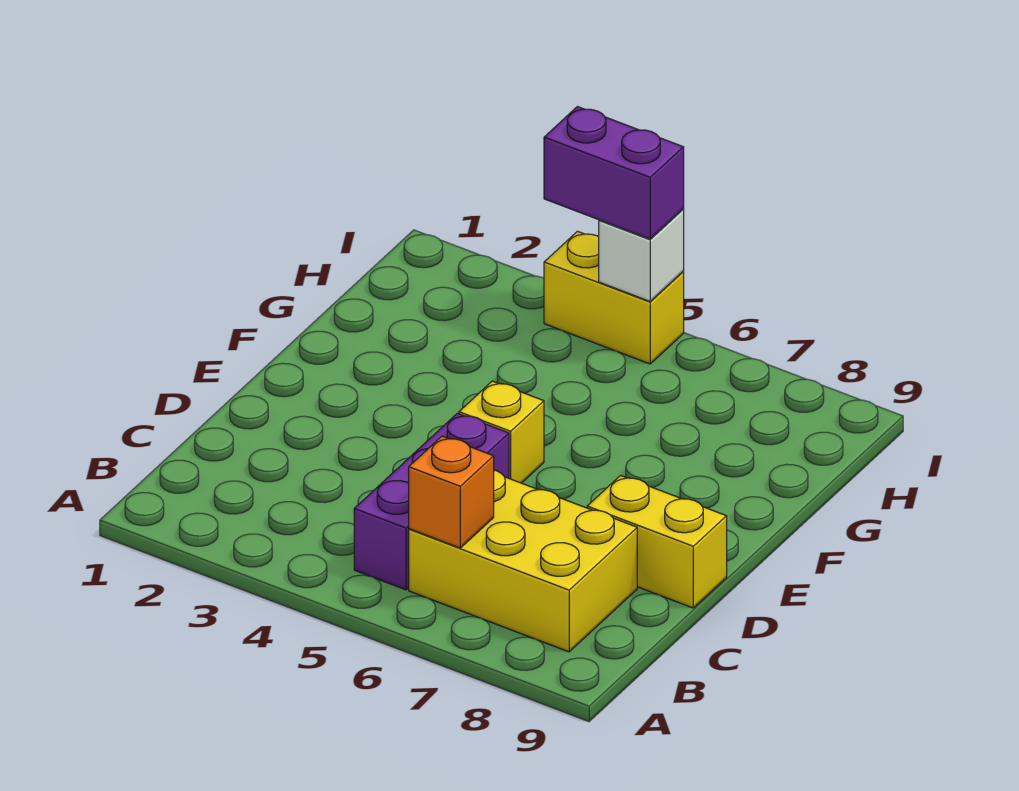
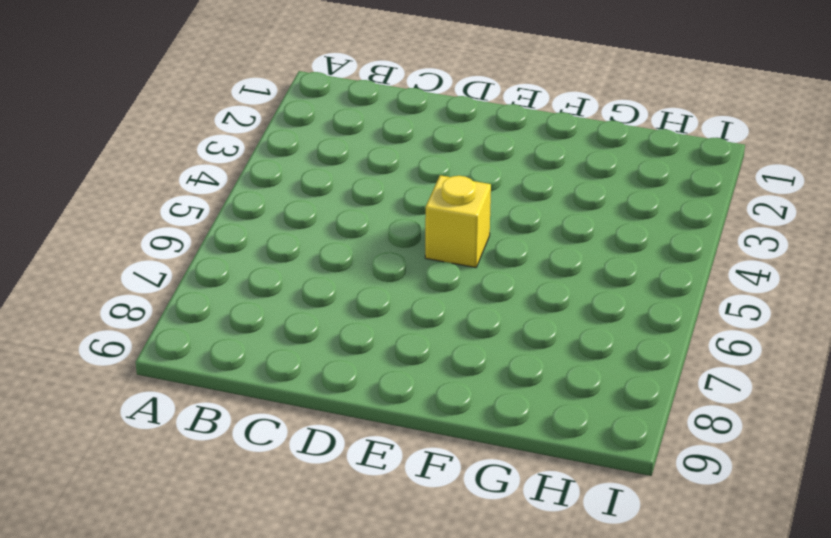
none -> purple brick B5:D5 level 1
none -> yellow brick B6:C8 level 1

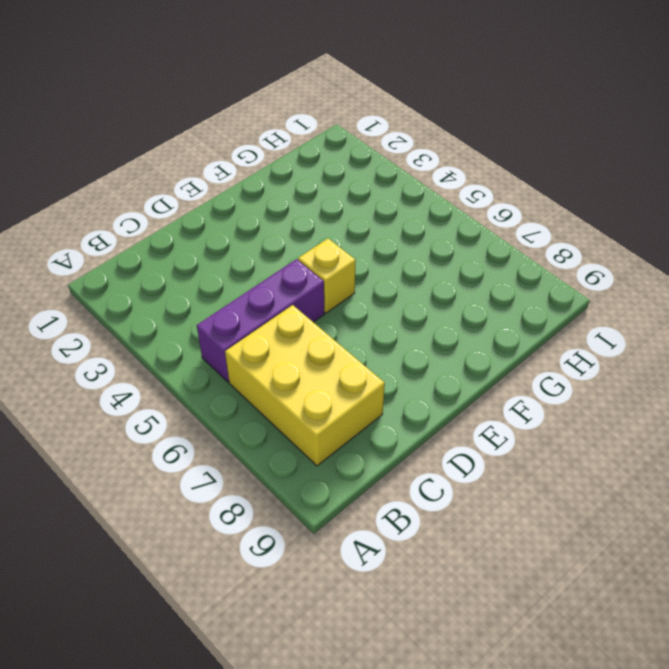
none -> yellow brick D8:D9 level 1
none -> yellow brick I4:I5 level 1

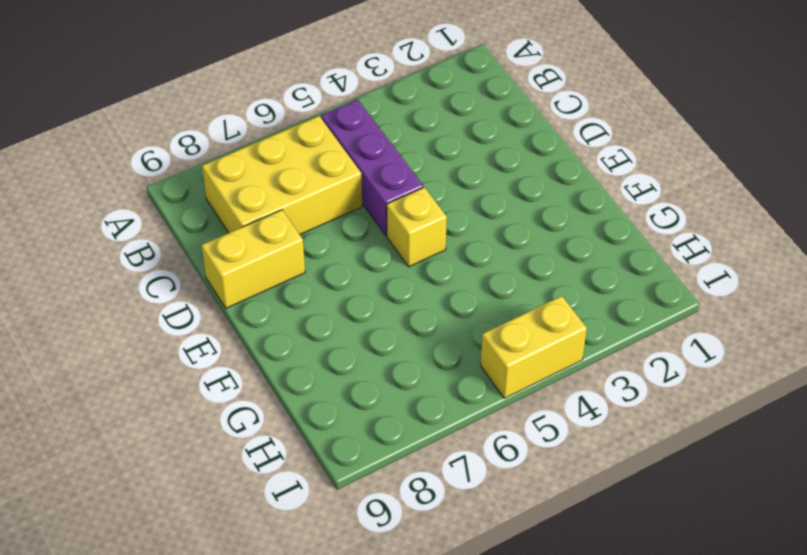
none -> orange brick B6 level 2
none -> white brick I5 level 2

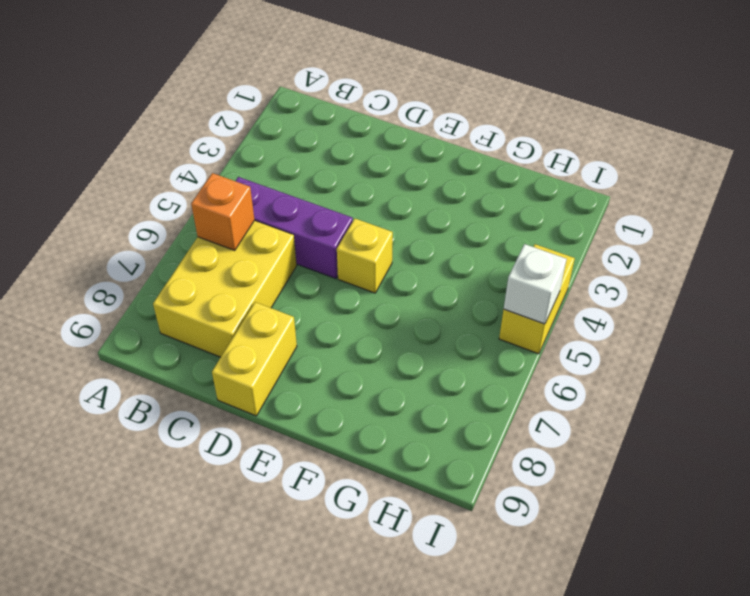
none -> purple brick I4:I5 level 3

